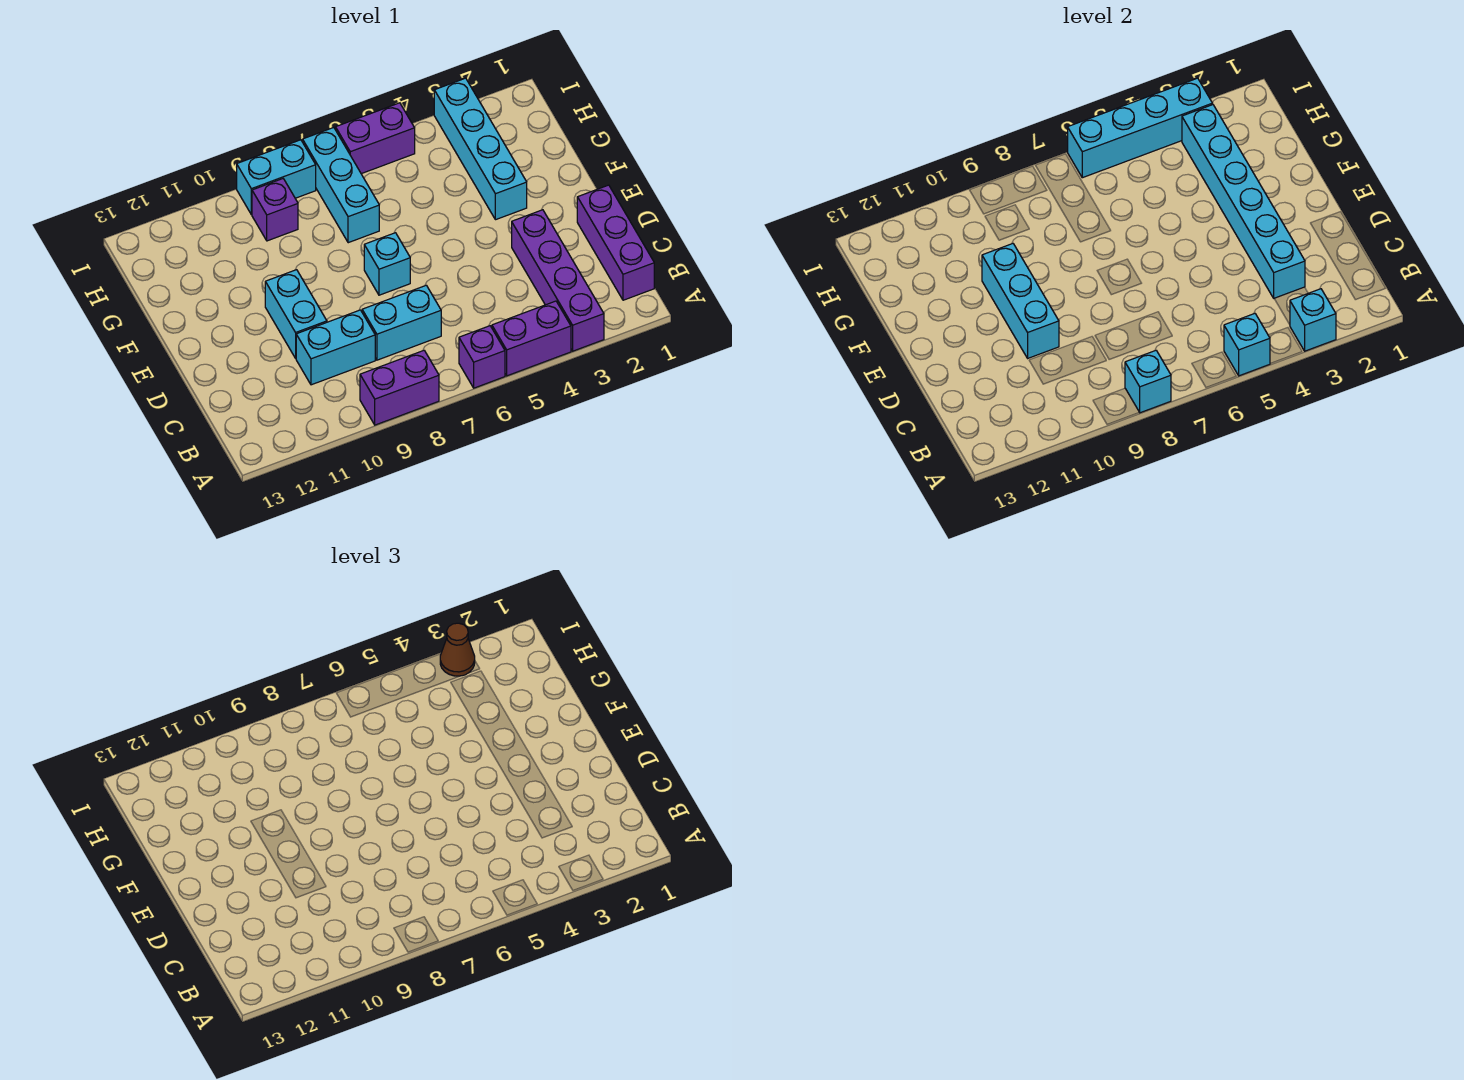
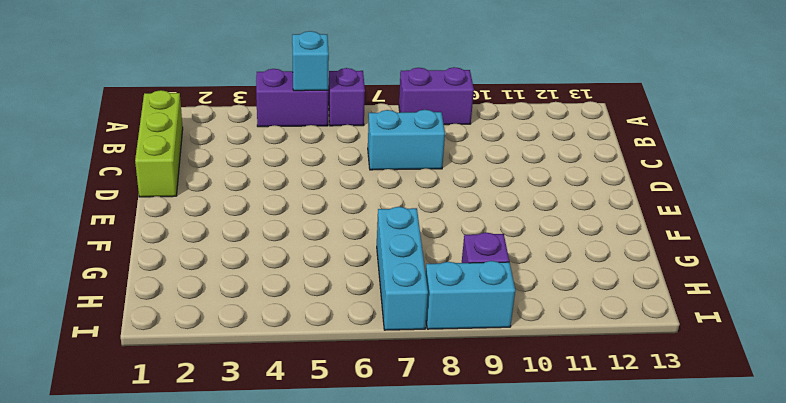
lime brick B1:D1 level 1 -> purple brick B1:D1 level 1
none -> purple brick A3:D3 level 1
none -> cyan brick C9:C10 level 1
none -> cyan brick D10:E10 level 1

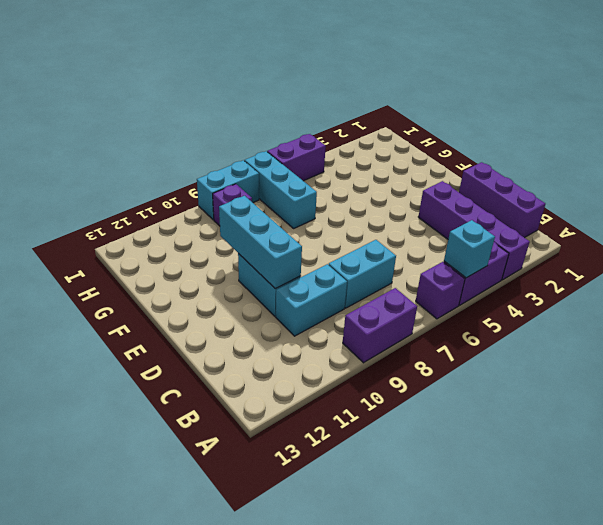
none -> cyan brick E7 level 1
none -> cyan brick F3:I3 level 1
none -> cyan brick A3 level 2

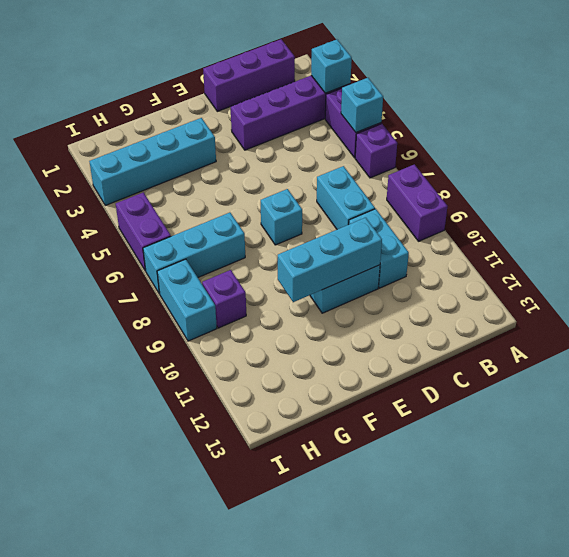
none -> cyan brick A8 level 2
none -> cyan brick C3:H3 level 2
none -> cyan brick I3:I6 level 2

